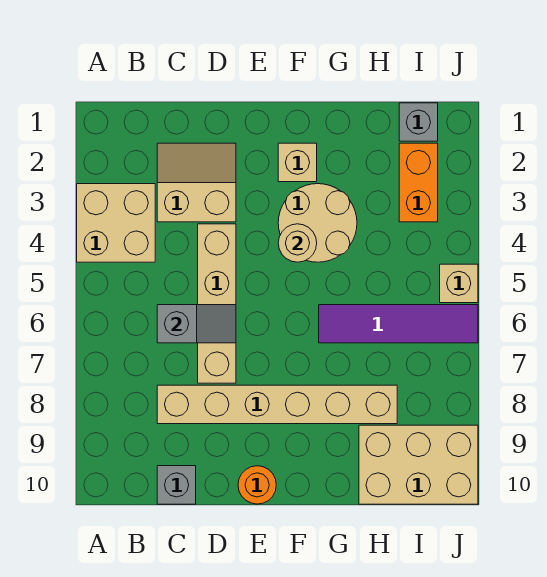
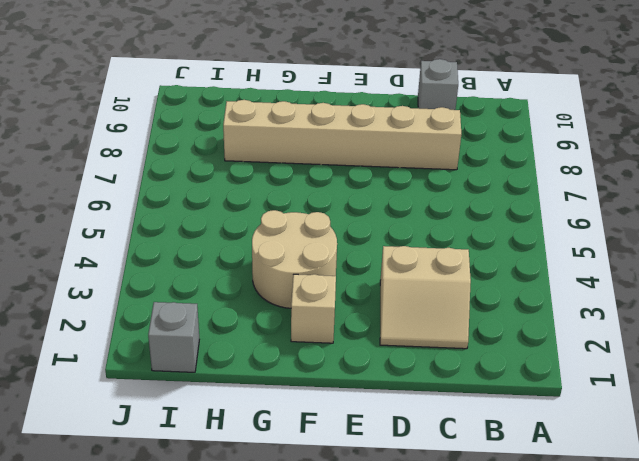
none -> tan brick A3:B4 level 1
none -> tan brick D4:D7 level 1
none -> orange round brick E10 level 1

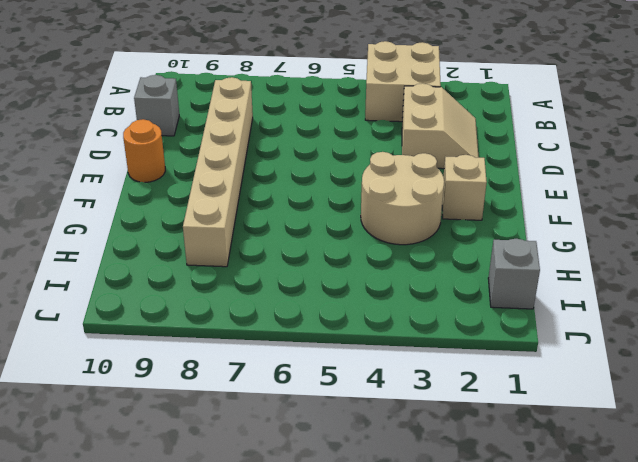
none -> tan brick D4:D7 level 1
none -> purple tile G6:J6 level 1
none -> tan brick H9:J10 level 1

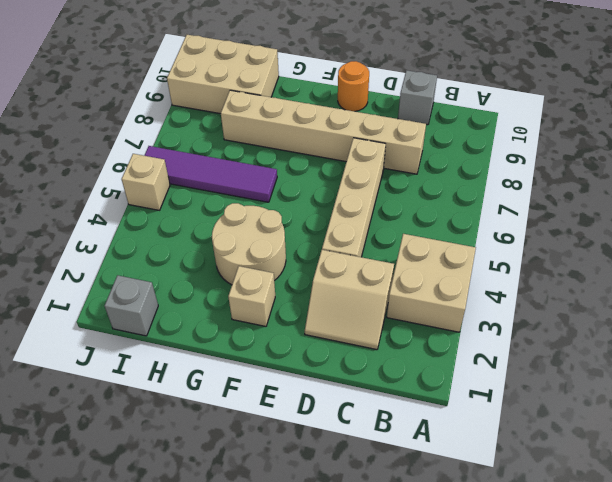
none -> orange brick I2:I3 level 1
none -> grey slope C6:D6 level 2 top C
none -> tan round brick F4 level 2

